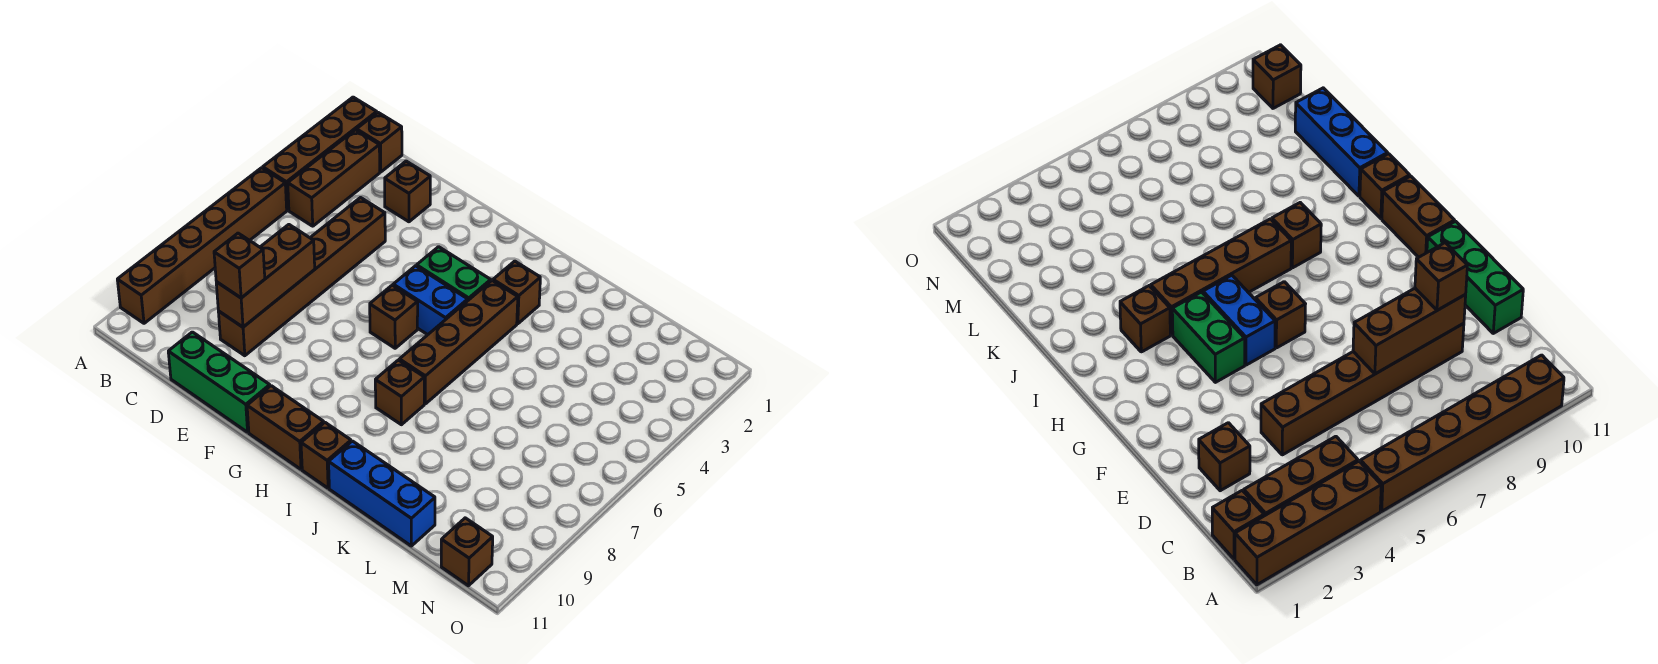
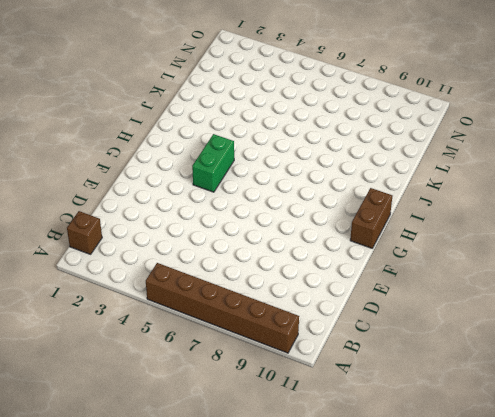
none -> brown brick A1:A4 level 1
none -> brown brick B2:B4 level 1
none -> brown brick D2 level 1

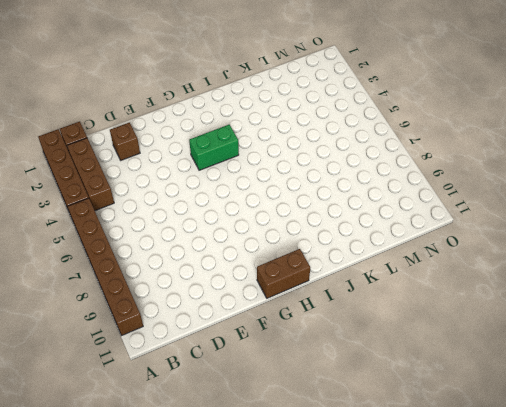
none -> brown brick D4:D9 level 1
none -> green brick D11:F11 level 1
none -> blue brick G5:H5 level 1

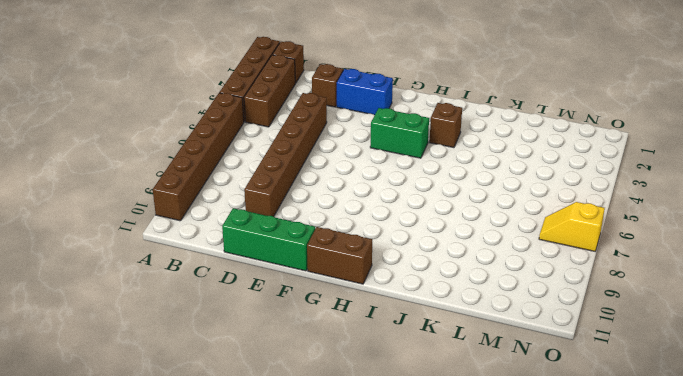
blue brick E2:F2 level 1 -> blue brick G5:H5 level 1
yellow slope N7:O7 level 1 top O -> none
none -> brown brick G6 level 1
none -> brown brick I4:I7 level 1
none -> brown brick I8 level 1

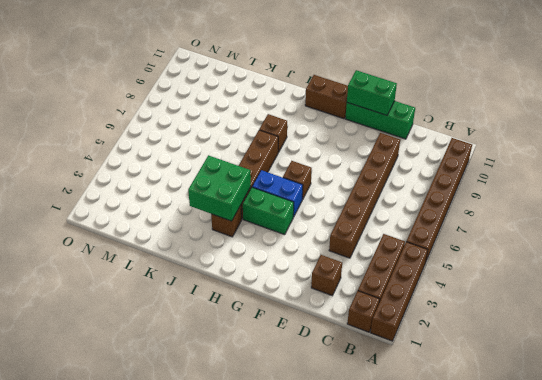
green brick E11:F11 level 2 -> none
green brick I3:J4 level 2 -> none
none -> brown brick I11 level 1
none -> blue brick J11:L11 level 1
none -> brown brick N11 level 1

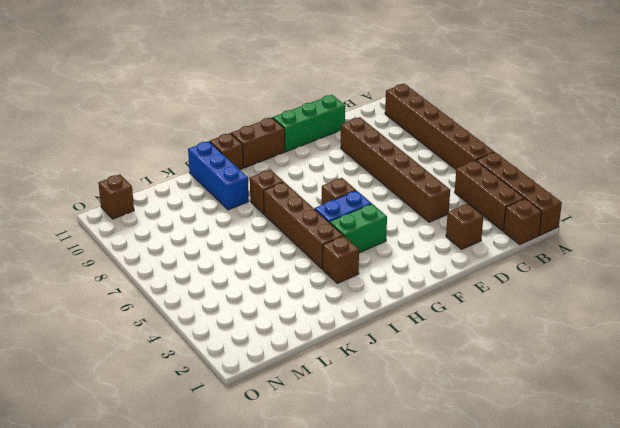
blue brick J9:J11 level 1 -> blue brick J11:L11 level 1
none -> brown brick D7:D9 level 2
none -> brown brick D9 level 3

